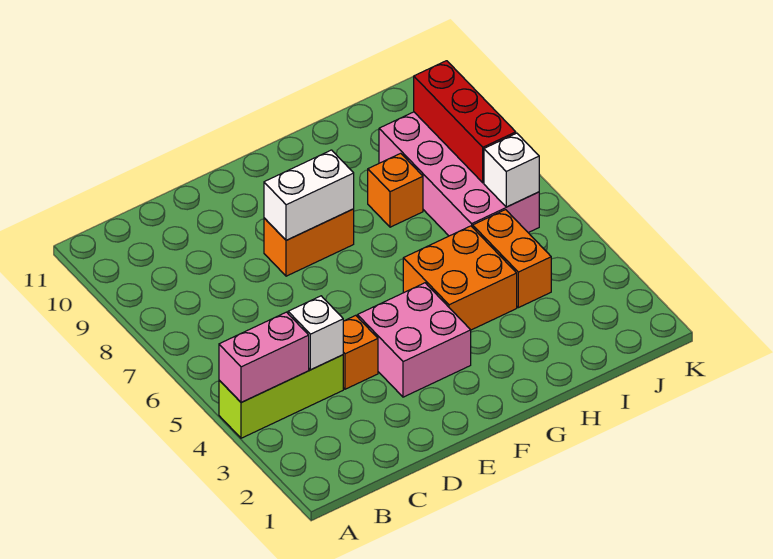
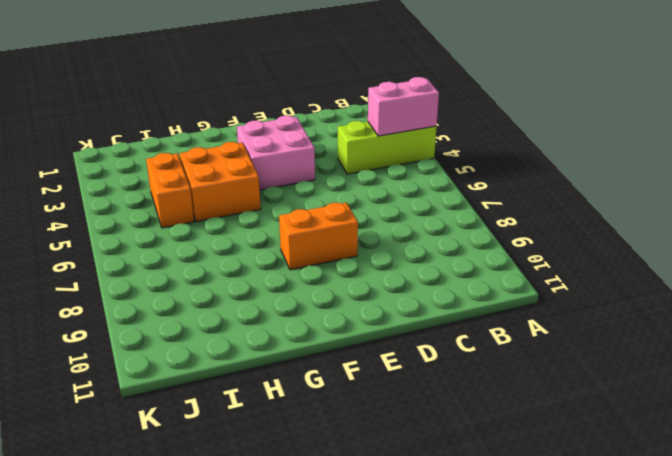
none -> orange brick D4 level 1
none -> orange brick H8 level 1
none -> pink brick I6:J9 level 1

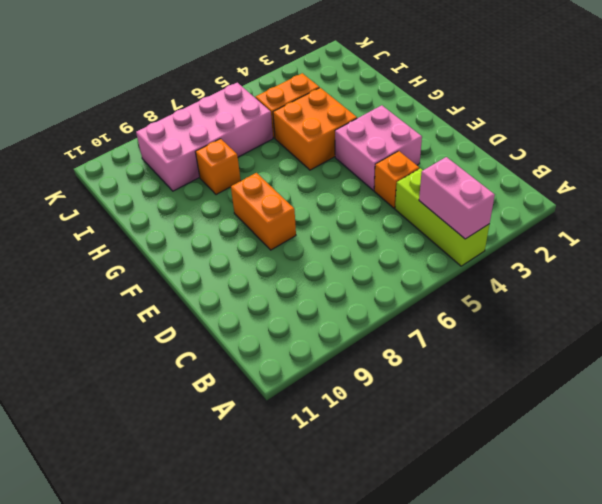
none -> white brick C4 level 2
none -> white brick E8:F8 level 2
none -> white brick J6 level 2

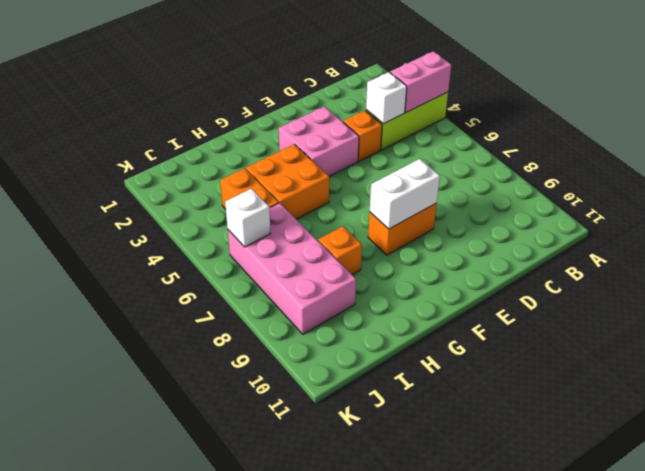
none -> red brick J7:J9 level 2

